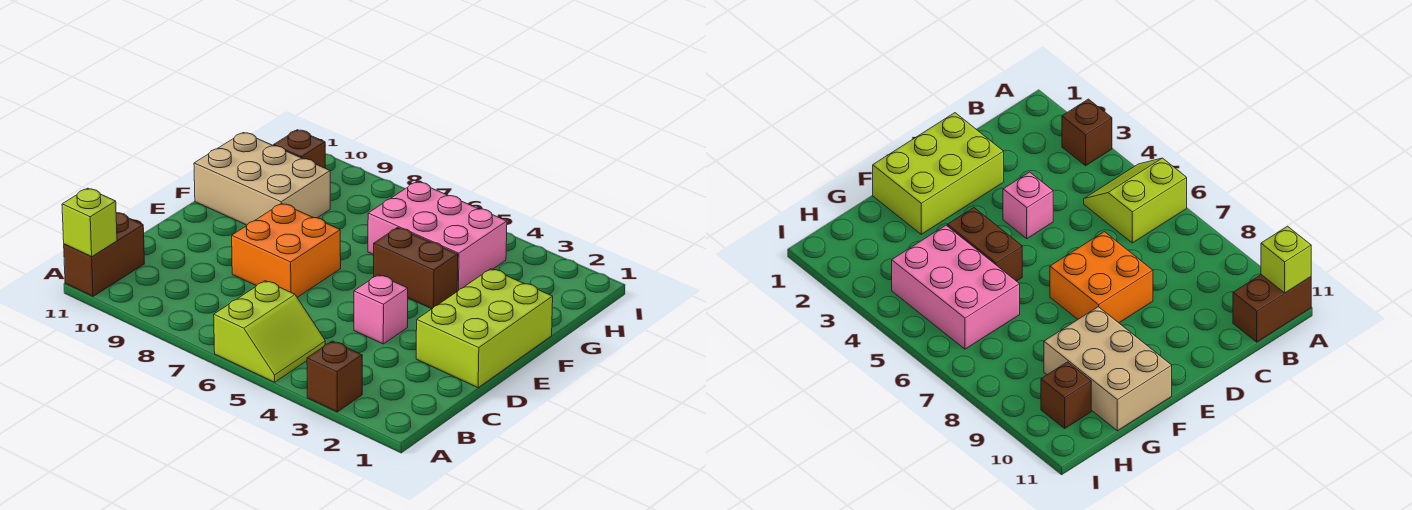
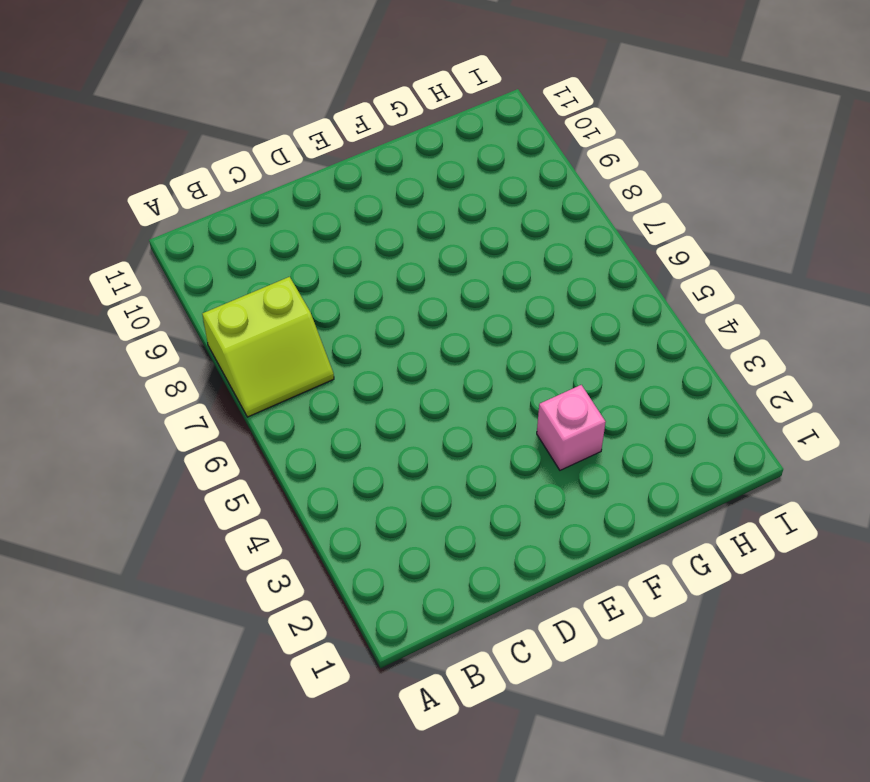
lime slope A7:B8 level 1 top 8 -> lime slope A5:B6 level 1 top 6
pink brick F3 level 1 -> pink brick D4 level 1
none -> brown brick A3 level 1
none -> brown brick A11:B11 level 1

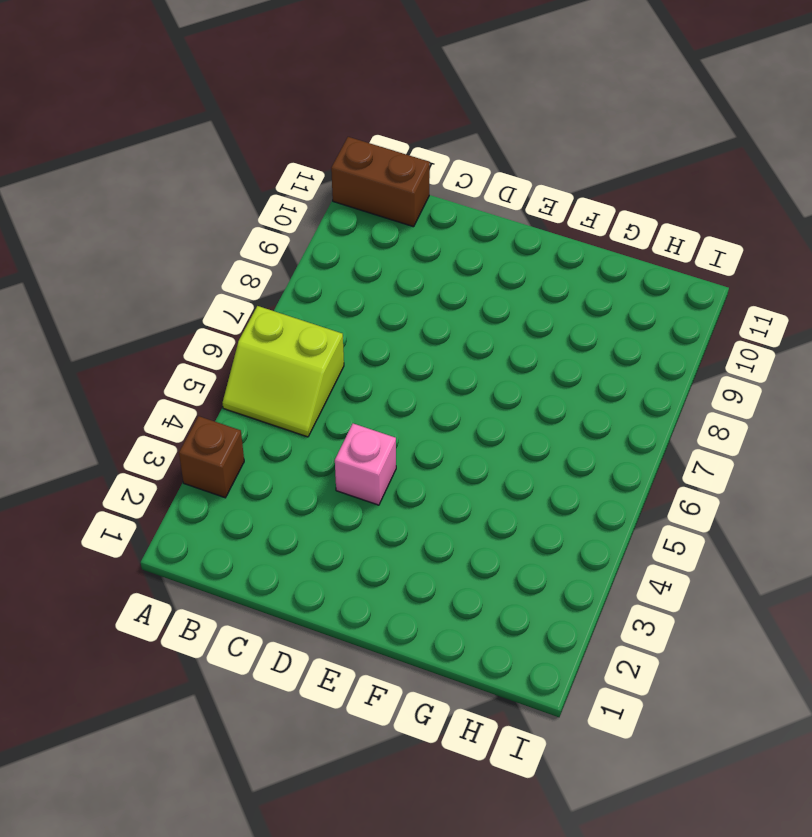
none -> lime brick D1:F2 level 1
none -> orange brick D7:E8 level 1

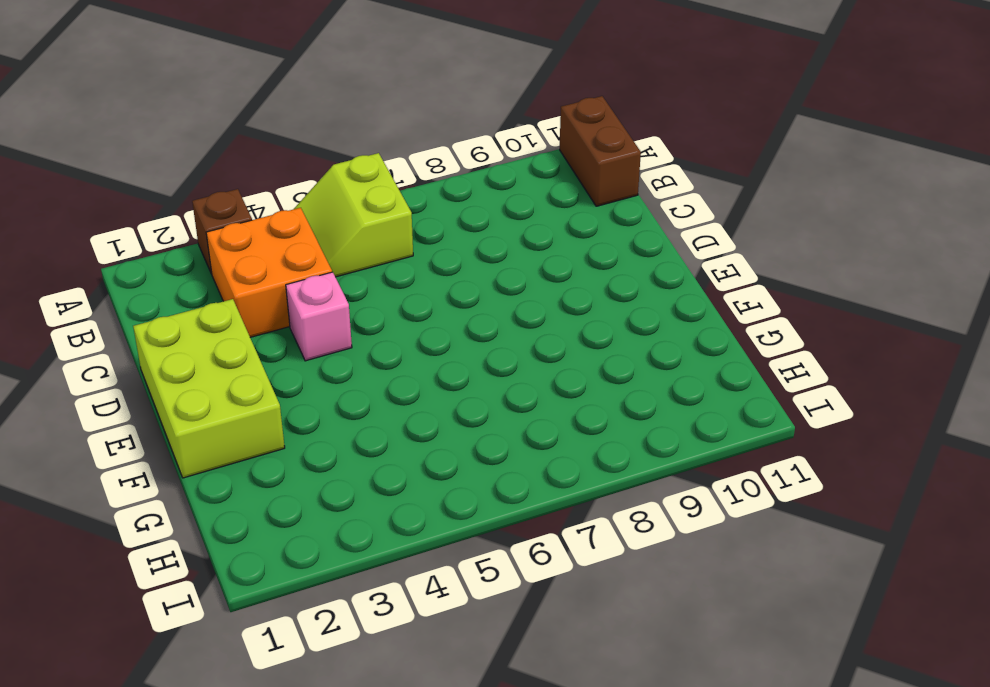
orange brick B3:C4 level 1 -> orange brick D7:E8 level 1
none -> brown brick F4:F5 level 1
none -> tan brick F9:G11 level 1

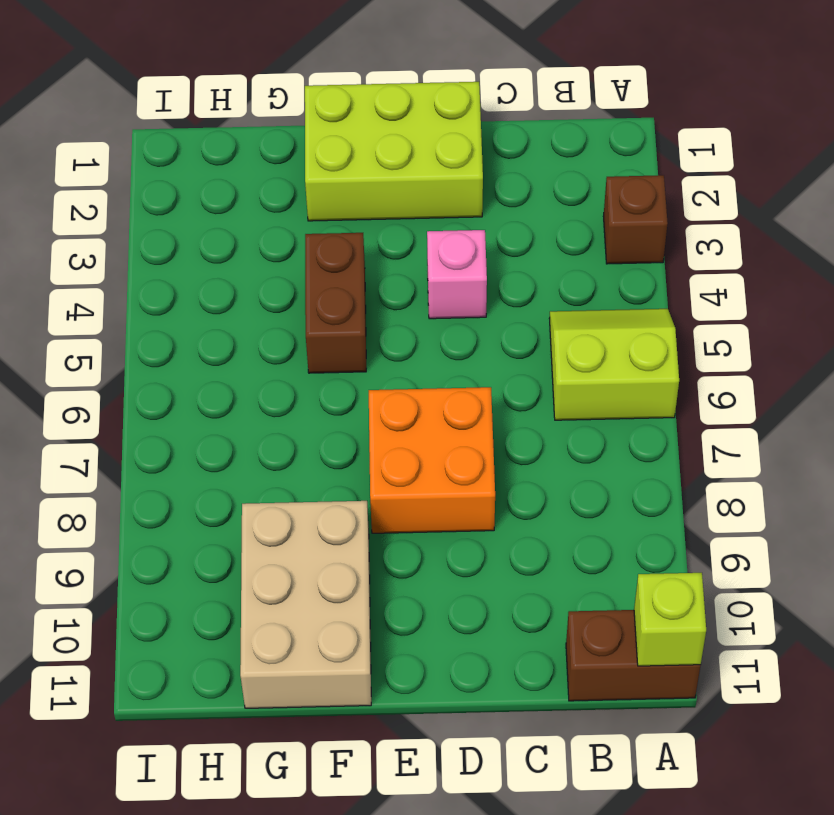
none -> pink brick G4:H6 level 1
none -> brown brick H10 level 1

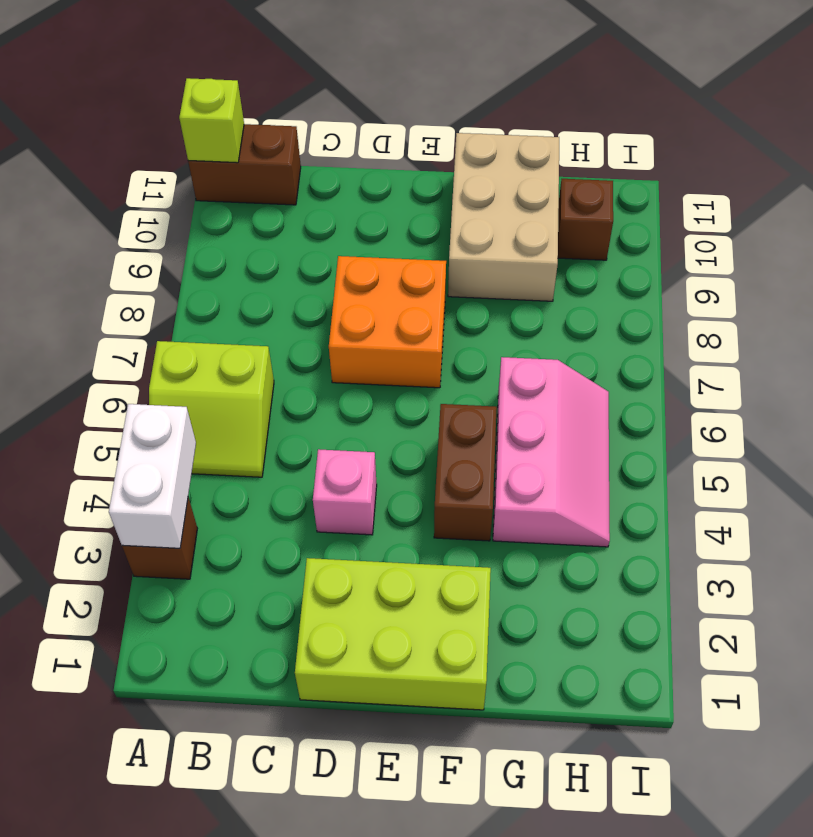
white brick A3:A4 level 2 -> none
pink slope G4:H6 level 1 top G -> pink brick G4:H6 level 1

